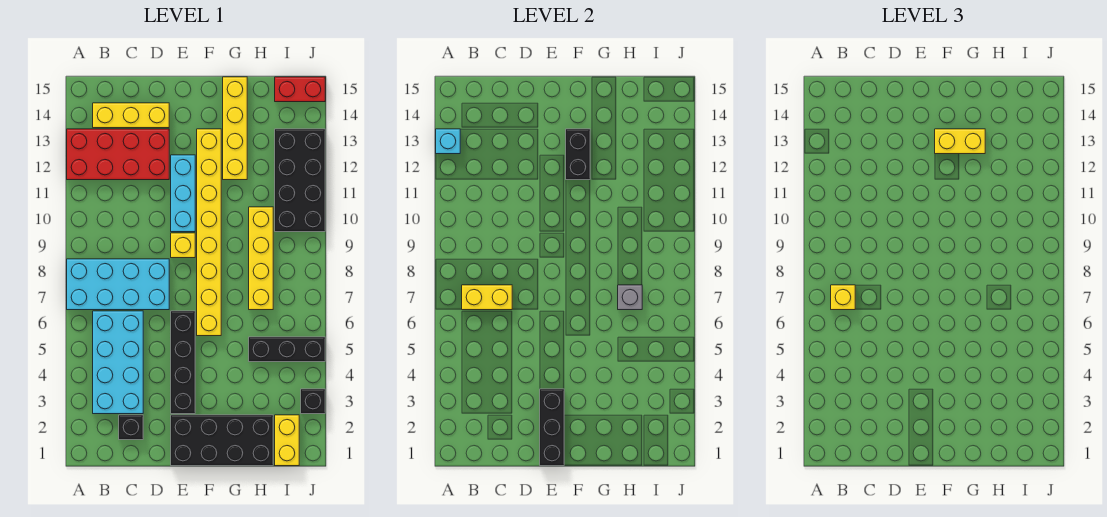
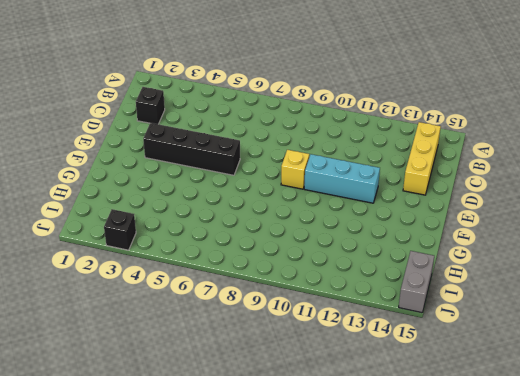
grey brick I15:J15 level 1 -> red brick I15:J15 level 1
none -> cyan brick A7:D8 level 1
none -> red brick A12:D13 level 1
none -> cyan brick B3:C6 level 1

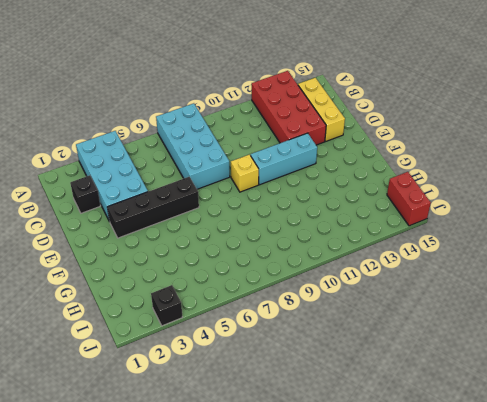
cyan brick A3:D4 level 1 -> cyan brick B3:C6 level 1
none -> black brick E1:H2 level 1
none -> yellow brick F6:F13 level 1
none -> yellow brick G12:G15 level 1

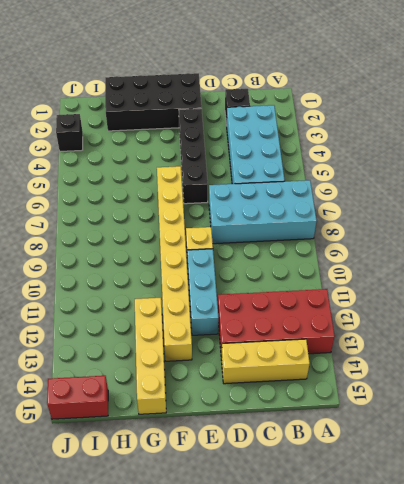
none -> black brick H5:J5 level 1
none -> yellow brick H7:H10 level 1
none -> yellow brick I1:I2 level 1

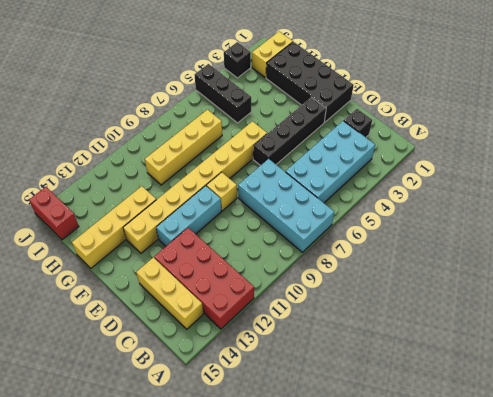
none -> black brick I10:J13 level 1
none -> cyan brick A13 level 2
none -> yellow brick B7:C7 level 2

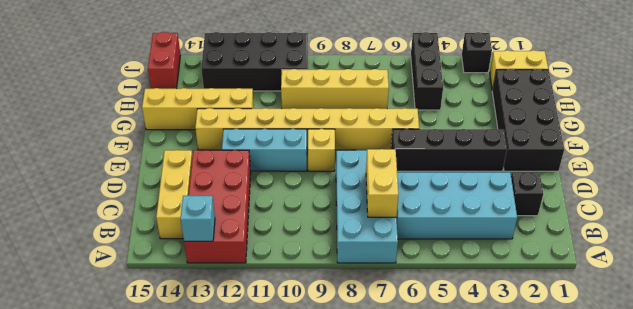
none -> black brick E1:E3 level 2
none -> black brick F12:F13 level 2
none -> grey brick H7 level 2

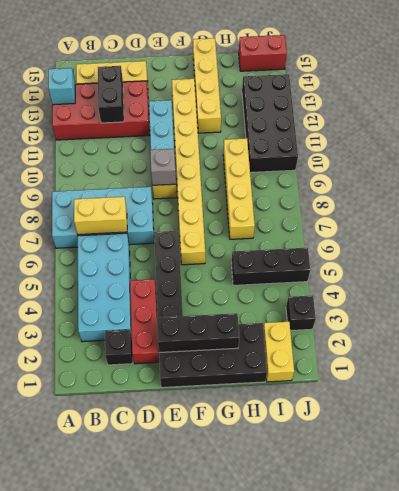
black brick C12:C13 level 2 -> black brick F12:F13 level 2
red brick D2:D4 level 1 -> none
black brick E2:G2 level 2 -> black brick E1:E3 level 2
grey brick E9 level 2 -> grey brick H7 level 2
none -> yellow brick B7 level 3
none -> yellow brick F13:G13 level 3

